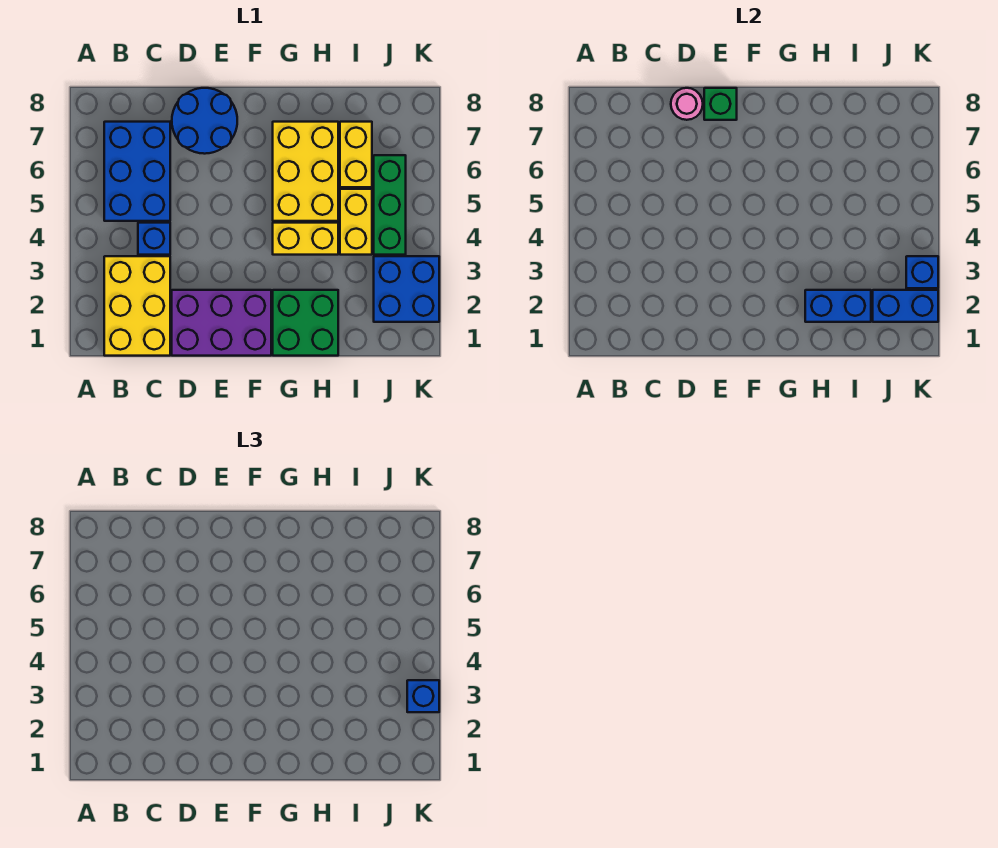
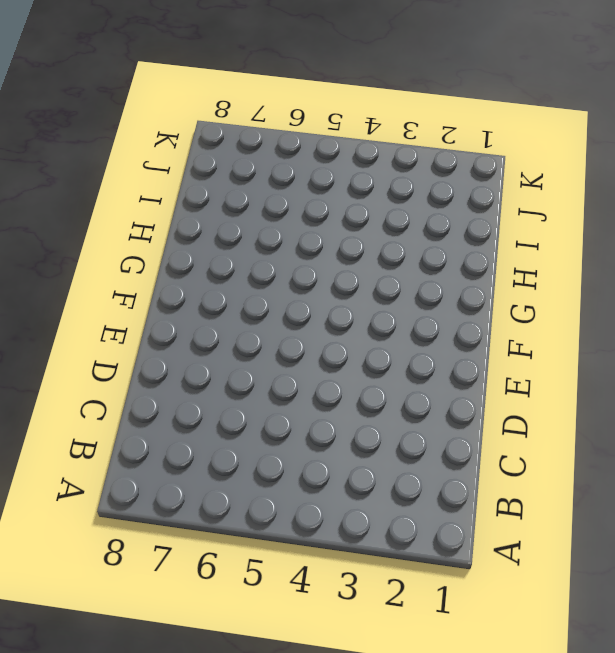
none -> yellow brick B1:C3 level 1
none -> blue brick B5:C7 level 1
none -> blue brick C4 level 1

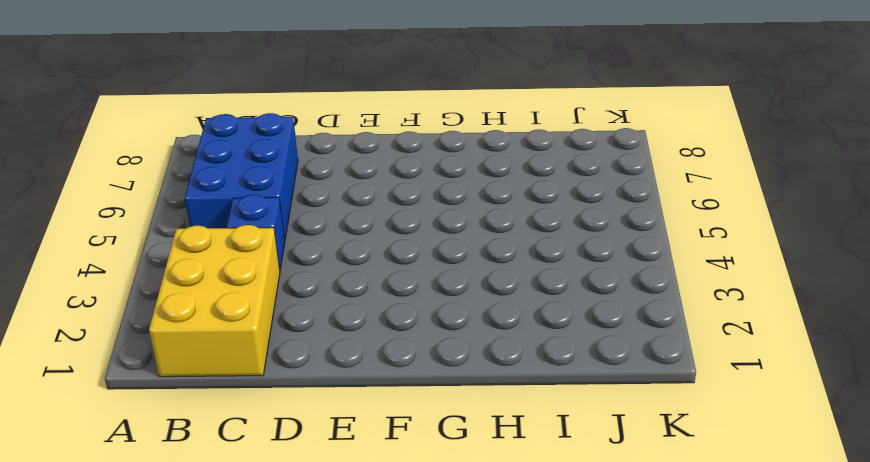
none -> purple brick D1:F2 level 1
none -> blue round brick D7:E8 level 1
none -> green brick G1:H2 level 1

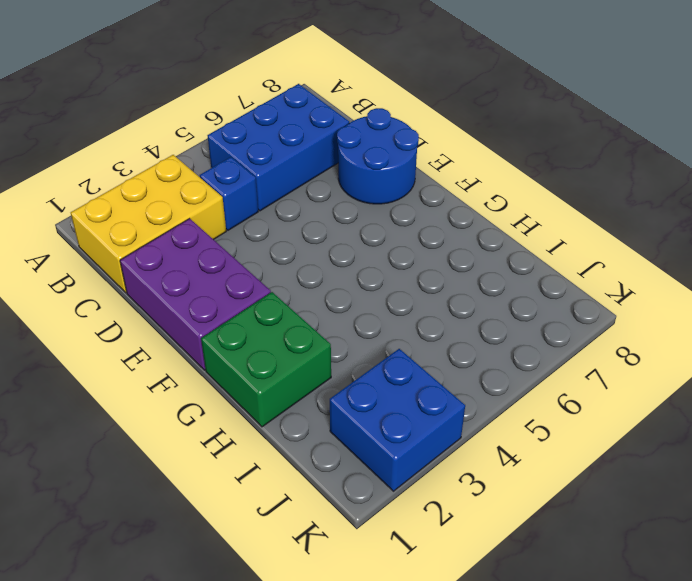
none -> yellow brick G4:H4 level 1
none -> yellow brick G5:H7 level 1
none -> yellow brick I4:I5 level 1

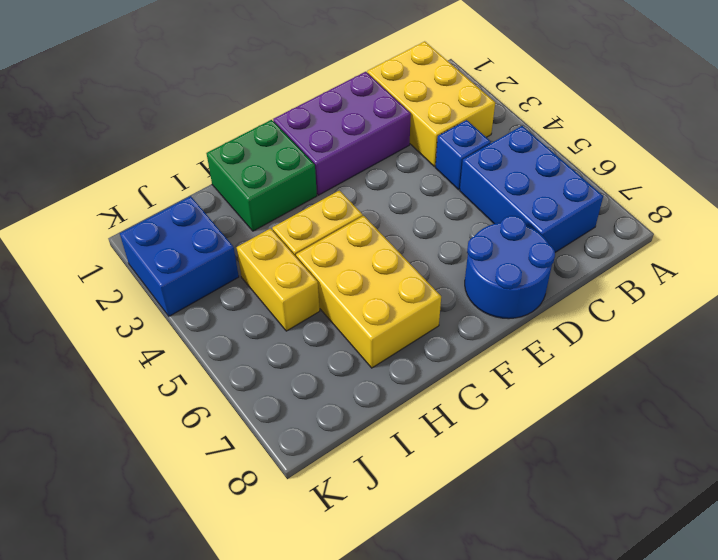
none -> yellow brick I6:I7 level 1
none -> green brick J4:J6 level 1
none -> pink round brick D8 level 2

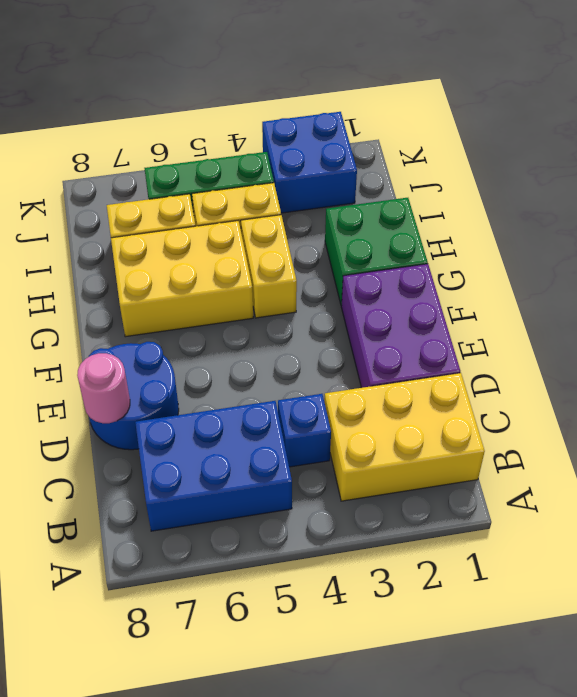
none -> green brick E8 level 2
none -> blue brick H2:I2 level 2
none -> blue brick J2:K2 level 2

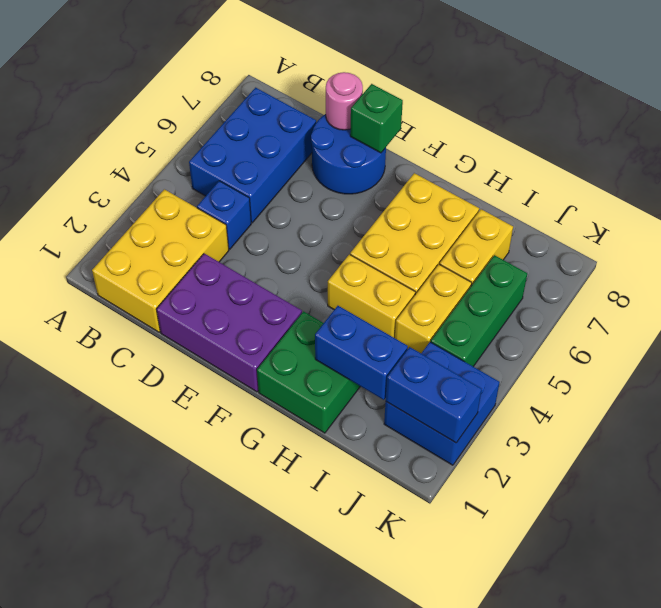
none -> blue brick K3 level 2
none -> blue brick K3 level 3

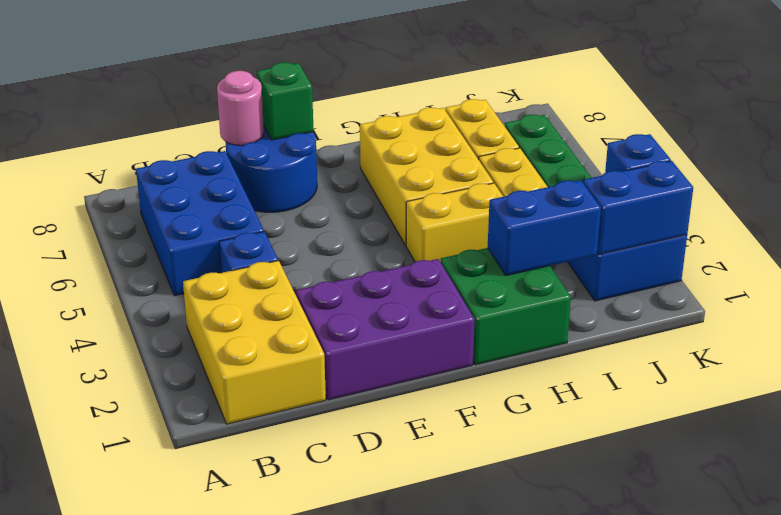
none -> blue brick K3 level 3

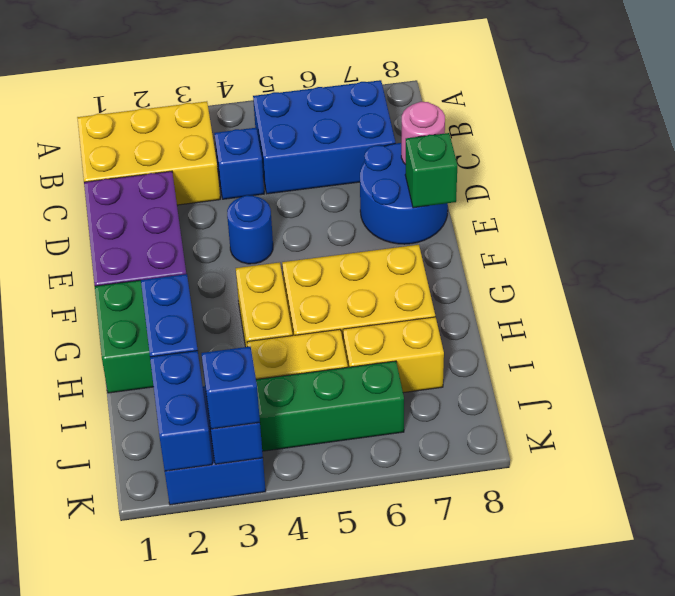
blue round brick E4 level 1 -> none

